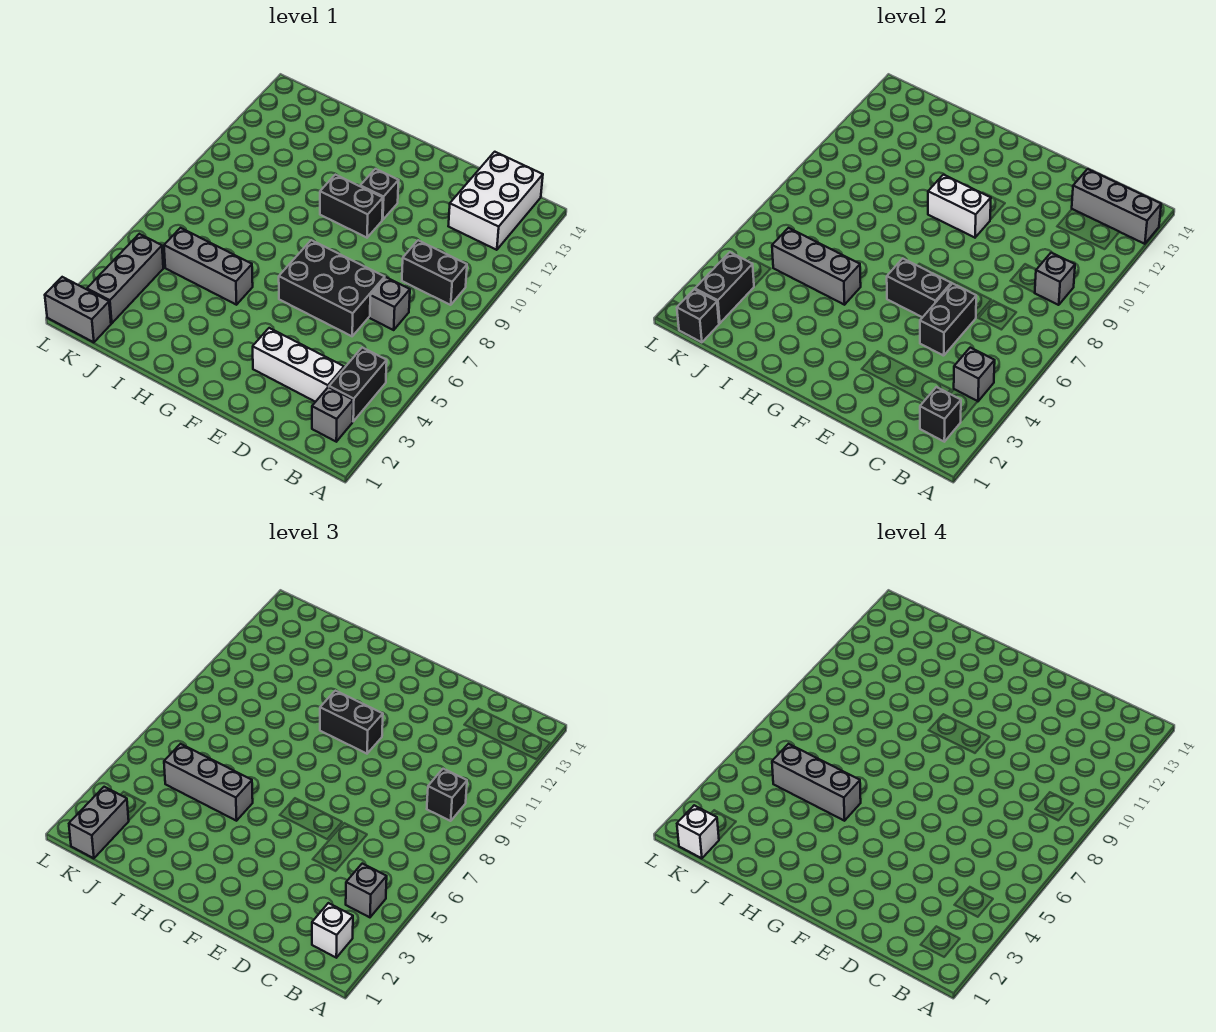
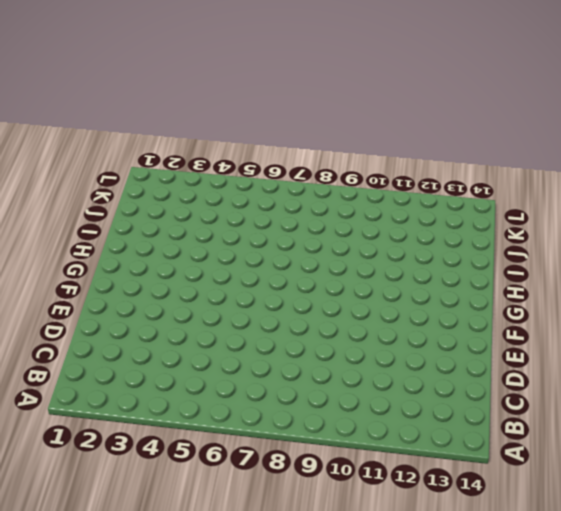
none -> grey brick B2 level 1
none -> black brick B3:B4 level 1
none -> black brick B9:C9 level 1
none -> white brick B12:C14 level 1

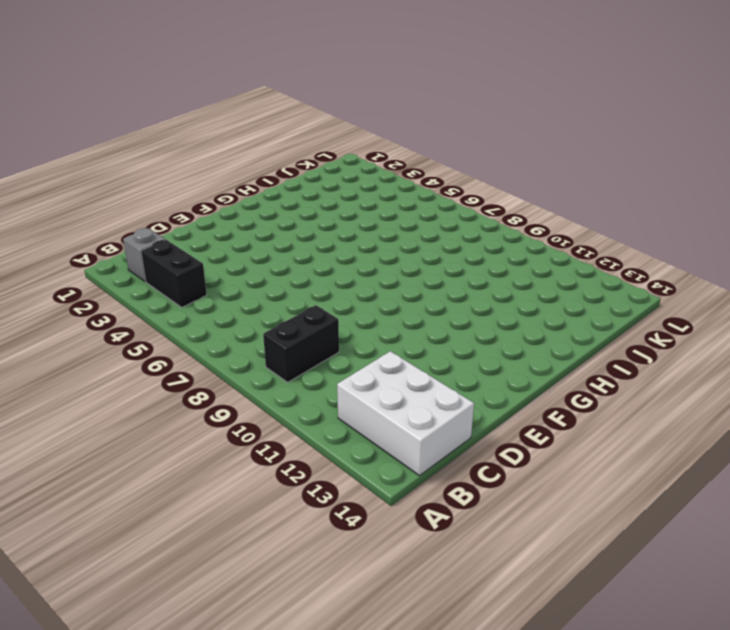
none -> white brick C3:E3 level 1
none -> grey brick C7 level 1
none -> black brick D6:F7 level 1
none -> black brick F10:G10 level 1

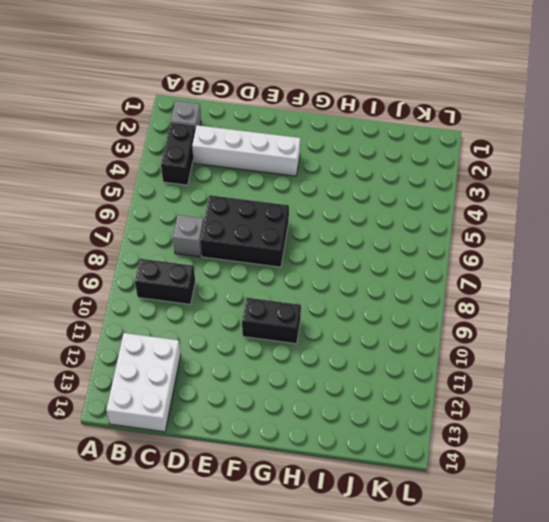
white brick C3:F3 level 1 -> white brick C3:E3 level 1
none -> black brick F11 level 1
none -> grey brick H5:J5 level 1
none -> grey brick K1:L1 level 1
none -> grey brick K2:K4 level 1

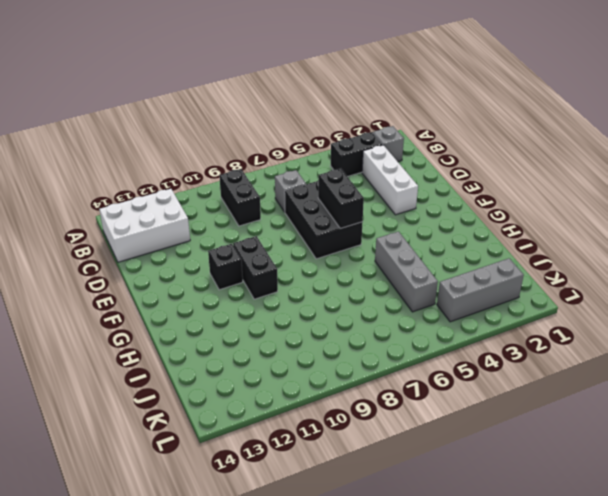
none -> grey brick K1:L1 level 1
none -> grey brick A13:C13 level 2
none -> black brick B2 level 2
none -> grey brick B4 level 2

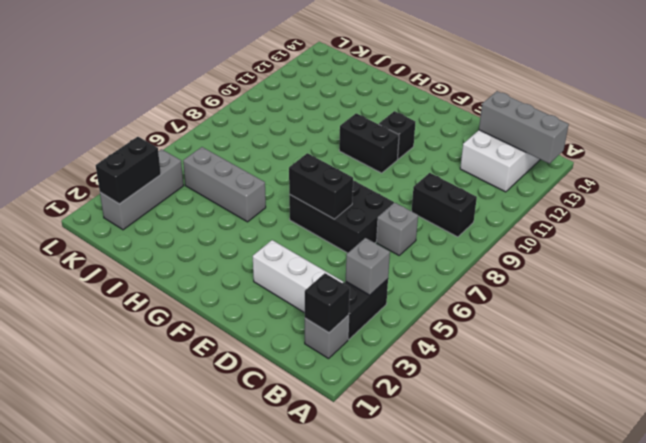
none -> grey brick K1:L1 level 1
none -> grey brick B9 level 2
none -> black brick D5:D6 level 2
none -> white brick F10:G10 level 2

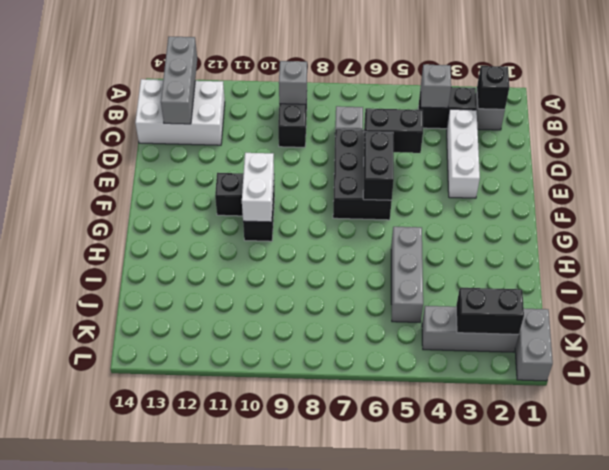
none -> grey brick H5:J5 level 2
none -> black brick K1 level 2
none -> white brick B2 level 3
none -> grey brick B4 level 3

